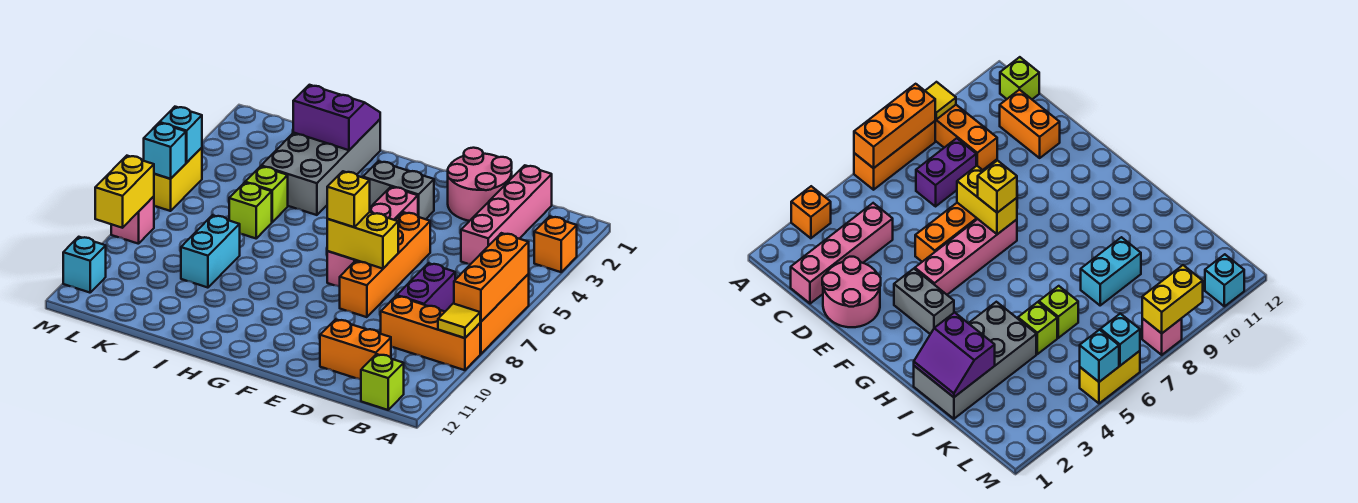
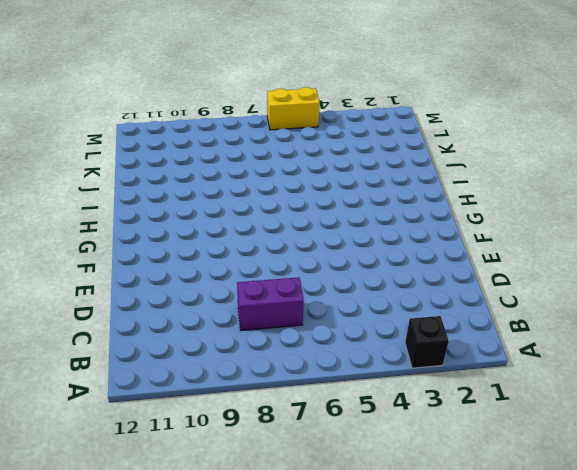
black brick A3 level 1 -> orange brick A3 level 1
none -> orange brick A6:A8 level 1
none -> orange brick A9:C9 level 1
none -> lime brick B12 level 1

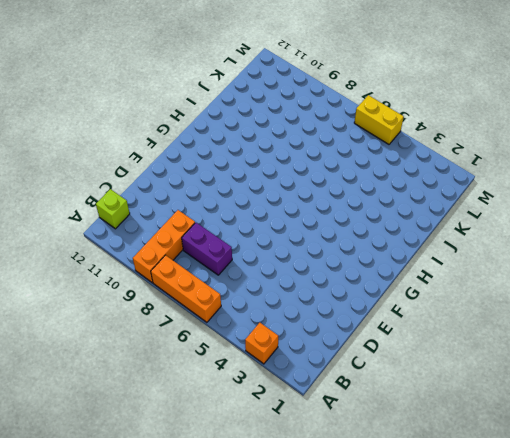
none -> pink brick C1:C4 level 1
none -> orange brick C11:D11 level 1
none -> pink round brick D1:E2 level 1

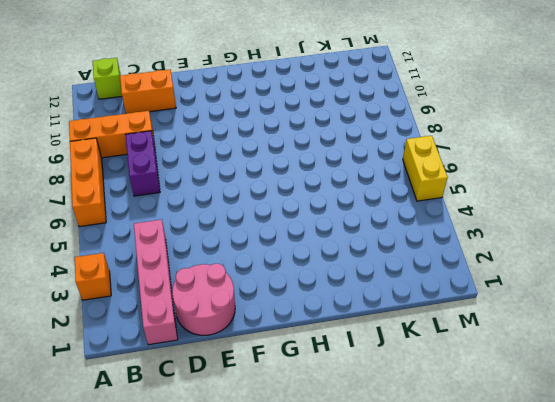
none -> orange brick E5:E8 level 1
none -> grey brick F3:G3 level 1
none -> pink brick F4:F7 level 1

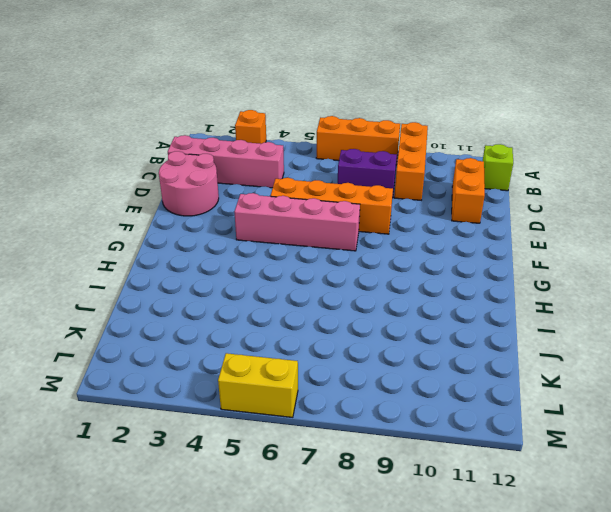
none -> grey brick F3:G3 level 1
none -> grey brick I1:J4 level 1
none -> lime brick J5 level 1

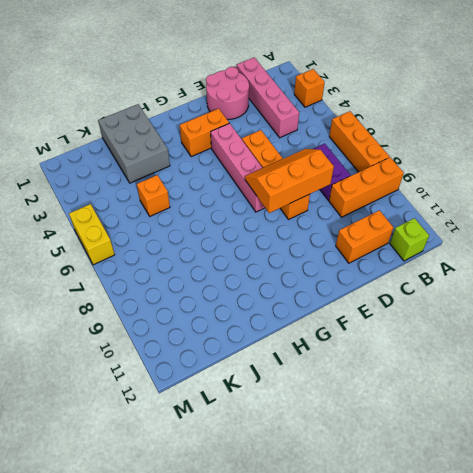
orange slope D7:F8 level 2 top 8 -> yellow brick E7:F7 level 2
orange brick F3:G3 level 1 -> grey brick F3:G3 level 1
grey brick I1:J3 level 1 -> grey brick I1:J4 level 1
orange brick J5 level 1 -> lime brick J5 level 1
none -> lime brick J6 level 1
none -> cyan brick J8:J9 level 1
none -> pink brick M8 level 1

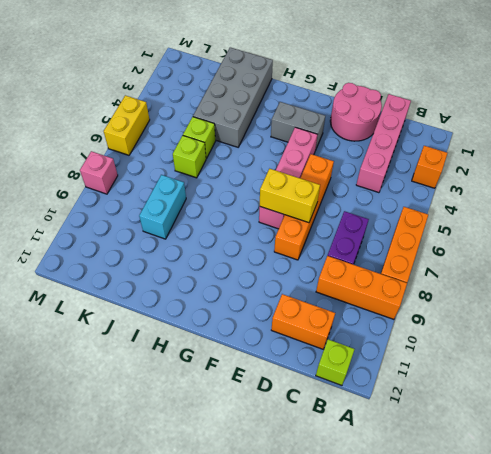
none -> cyan brick M11 level 1
none -> orange brick A6:A8 level 2
none -> yellow tile A9 level 2

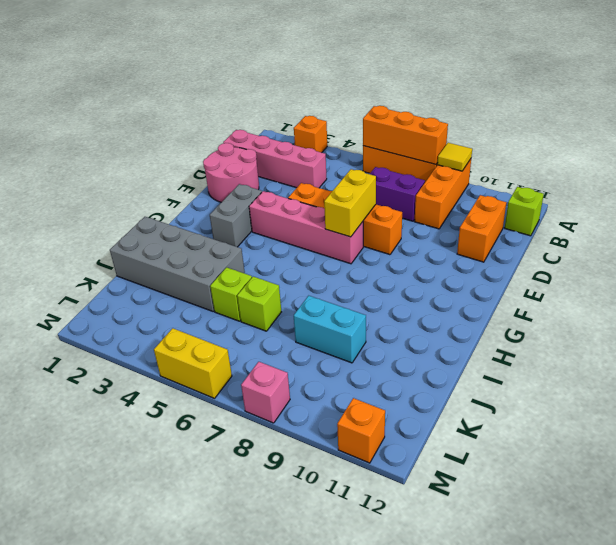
orange brick M11 level 1 -> cyan brick M11 level 1
none -> purple slope I1:J2 level 2 top 2
none -> cyan brick M5 level 2
none -> cyan brick M6 level 2

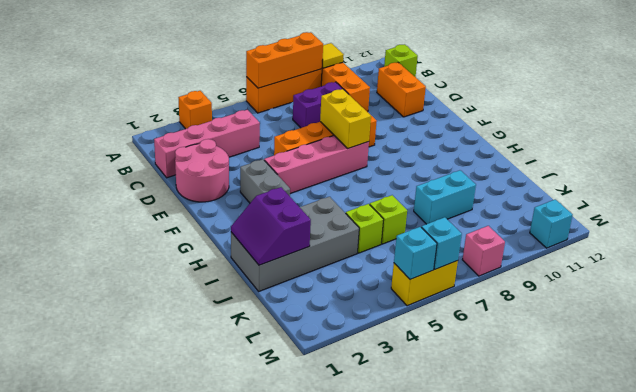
none -> yellow brick M8:M9 level 2
none -> yellow brick F7 level 3

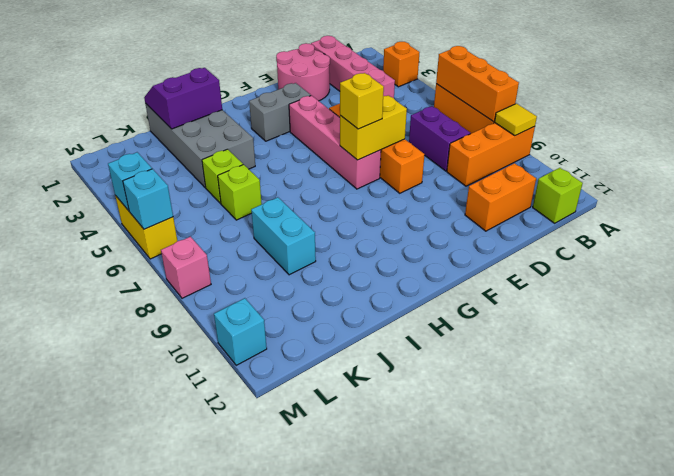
none -> yellow brick M8:M9 level 2

